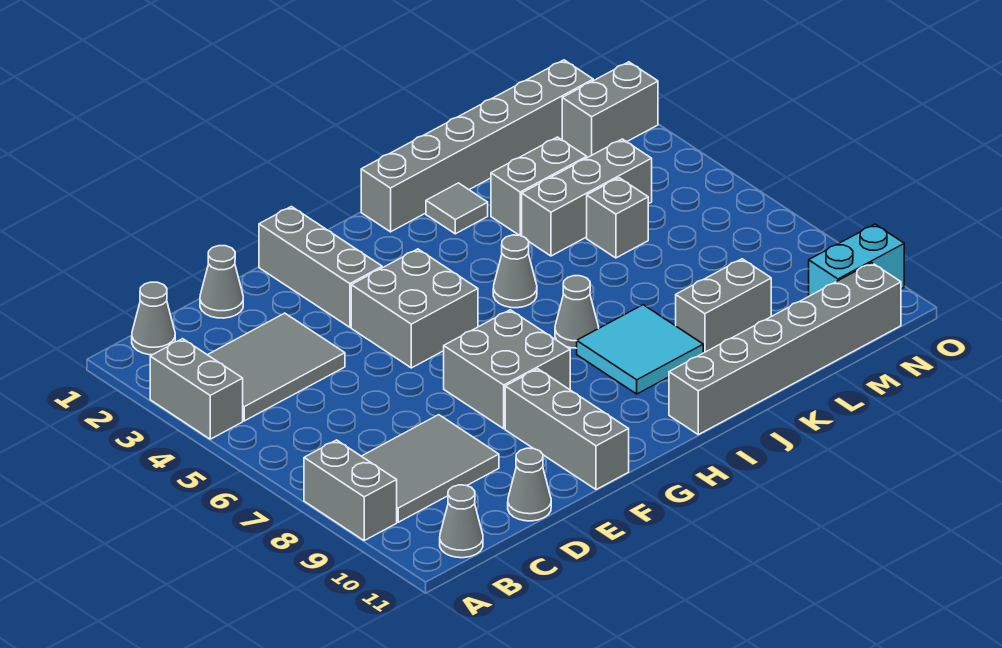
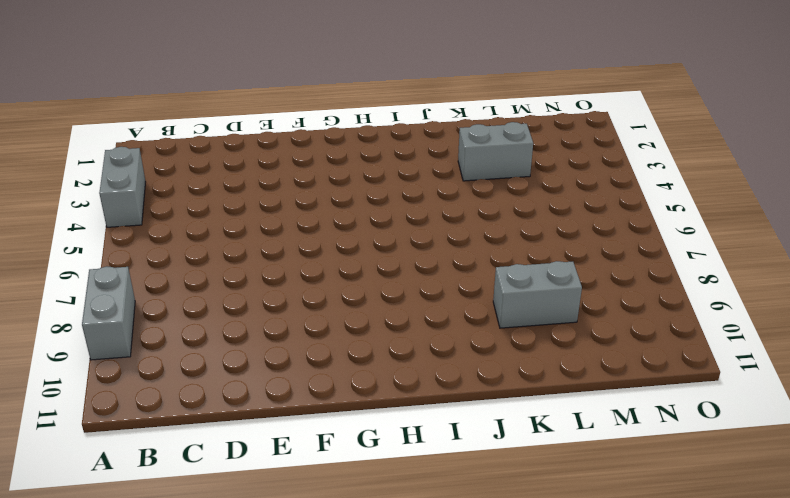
none -> grey cone B1 level 1
none -> grey tile B3:D4 level 1
none -> grey tile B8:D9 level 1

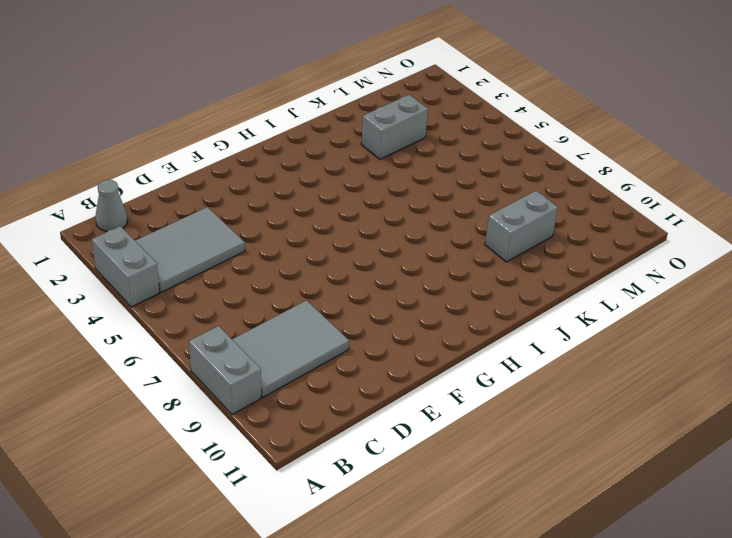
none -> grey cone B11 level 1
none -> grey cone D1 level 1
none -> grey cone D11 level 1

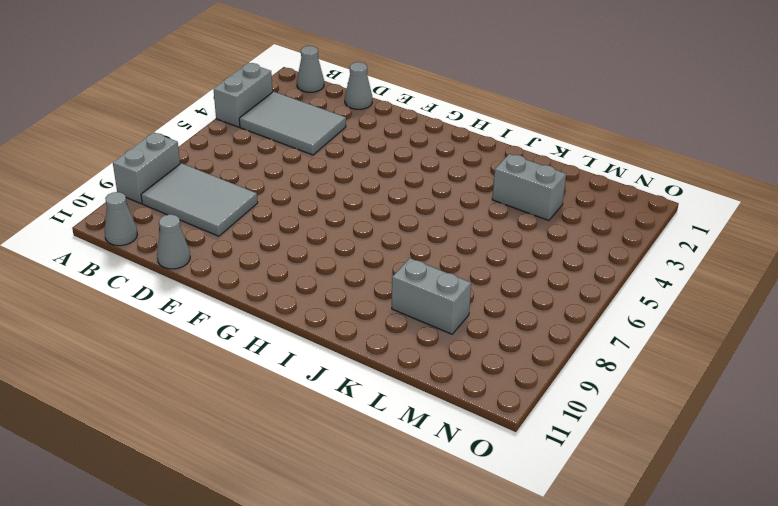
none -> grey brick F1:F3 level 1
none -> grey brick F4:G5 level 1
none -> grey brick F7:G8 level 1

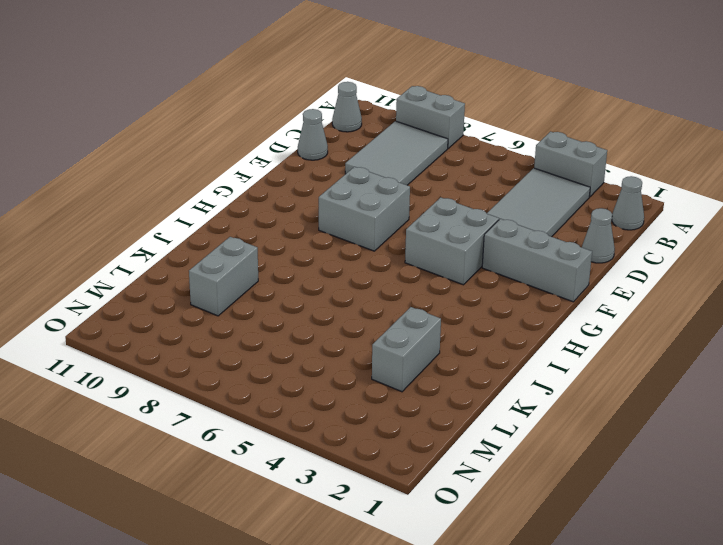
none -> grey brick F9:F11 level 1
none -> grey brick I1:N1 level 1
none -> grey cone I5 level 1

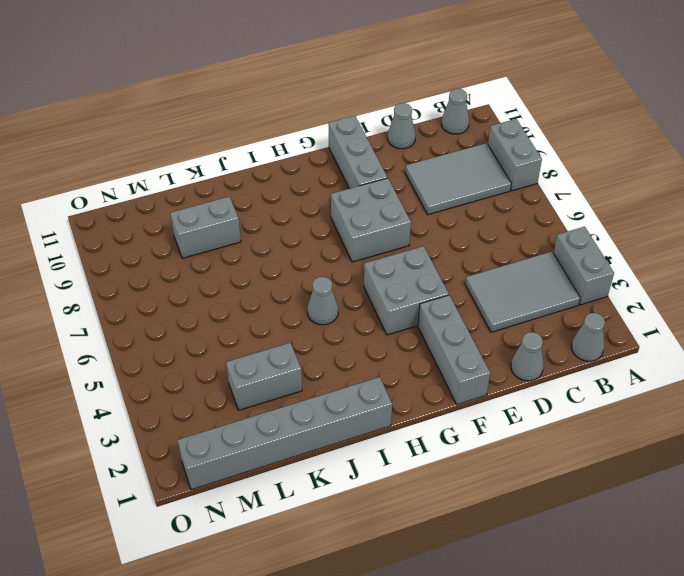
none -> grey cone I7 level 1
none -> cyan tile I8:J9 level 1
none -> grey brick I11:N11 level 1

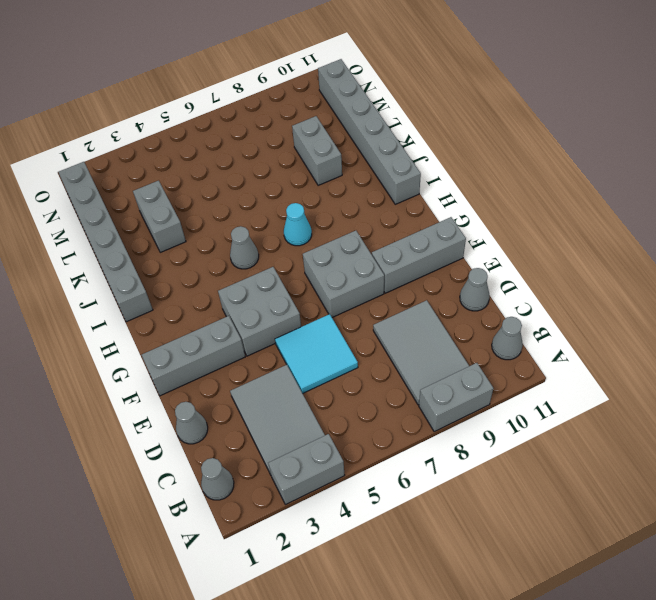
cyan tile D5:E6 level 1 -> cyan tile I8:J9 level 1
cyan cone I7 level 1 -> grey cone I7 level 1
none -> grey tile J2 level 1
none -> grey brick K4:M4 level 1
none -> grey brick L5 level 1

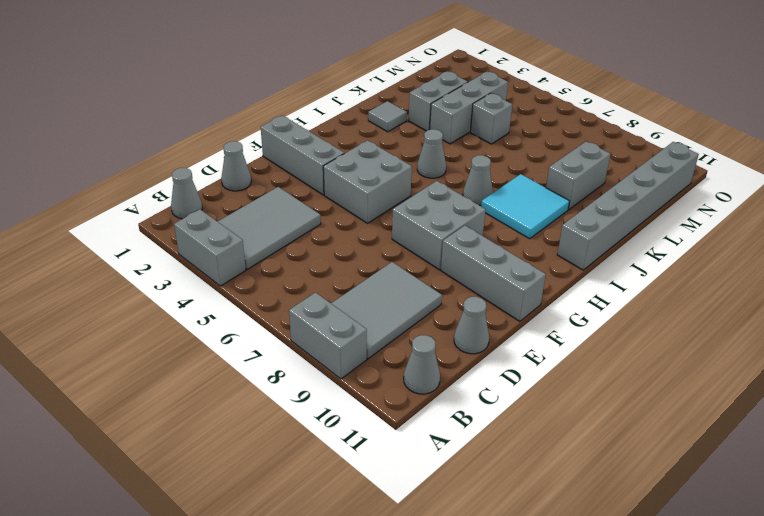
none -> grey brick I1:N1 level 1
none -> grey brick N2:O2 level 1
none -> cyan brick N10:O10 level 1

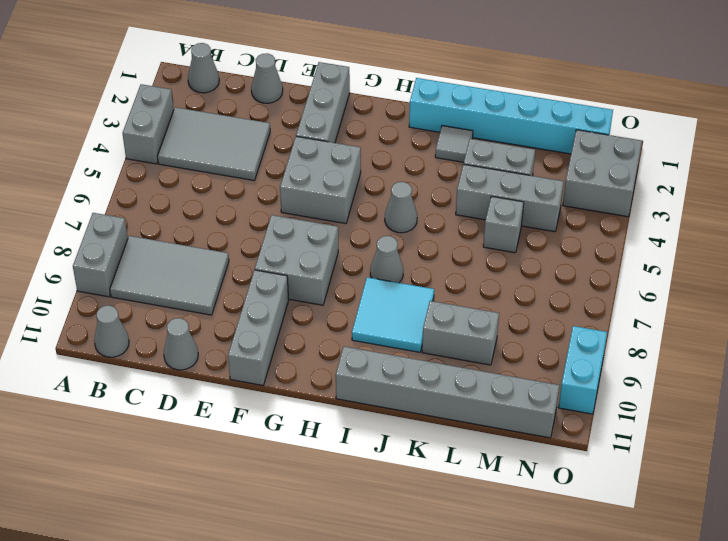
cyan brick I1:N1 level 1 -> grey brick I1:N1 level 1
grey brick N2:O3 level 1 -> grey brick N2:O2 level 1
cyan brick O9:O10 level 1 -> cyan brick N10:O10 level 1

